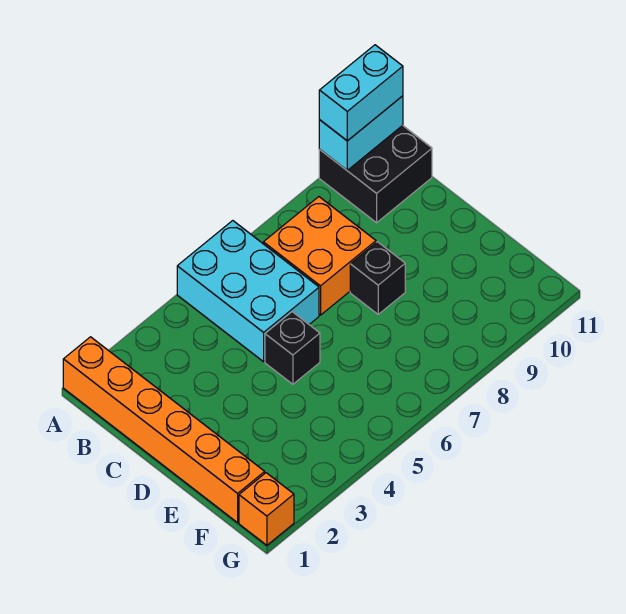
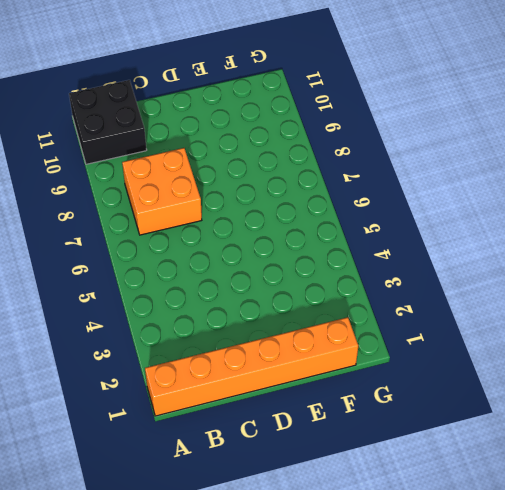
none -> cyan brick A5:C6 level 1
none -> black brick D5 level 1

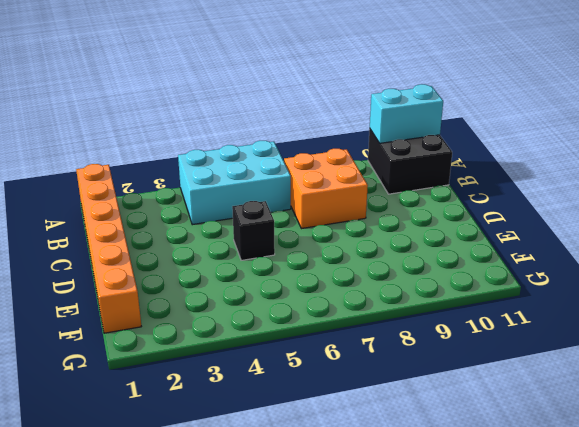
cyan brick A4:B6 level 1 -> cyan brick A5:C6 level 1
none -> black brick D8 level 1
none -> orange brick G1 level 1

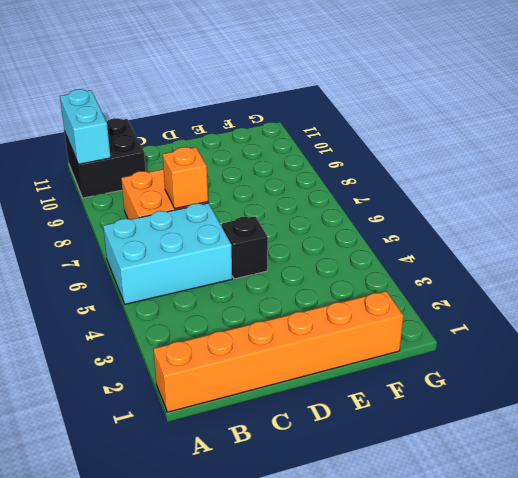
orange brick C7 level 2 -> orange brick G1 level 1
none -> black brick D8 level 1
none -> cyan brick A10:A11 level 3

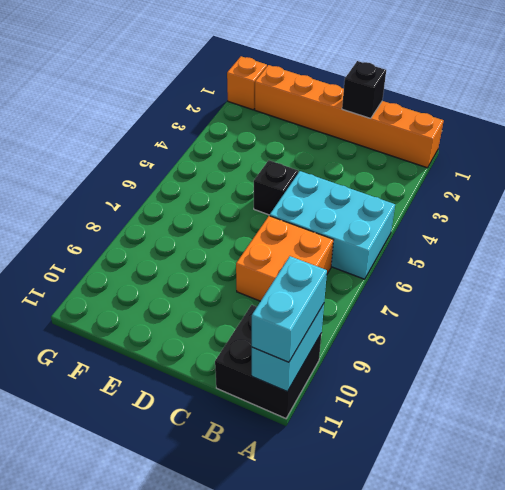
black brick C1 level 2 -> black brick D8 level 1

